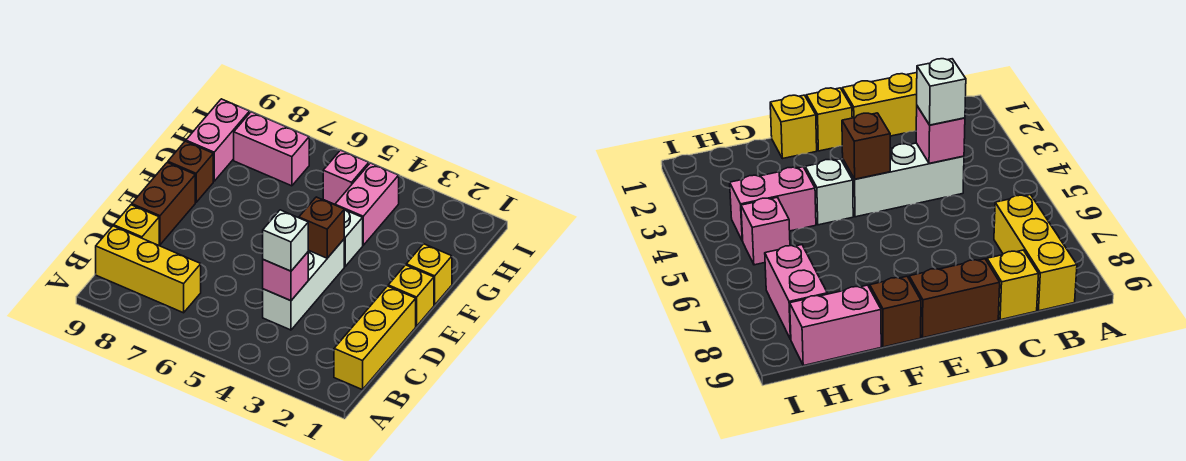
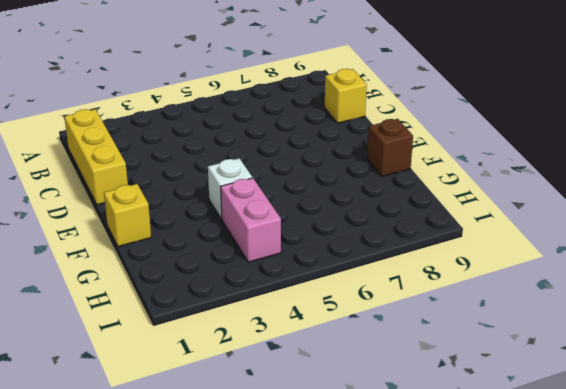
none -> yellow brick B7:B9 level 1
none -> white brick C4:E4 level 1
none -> brown brick D9:E9 level 1

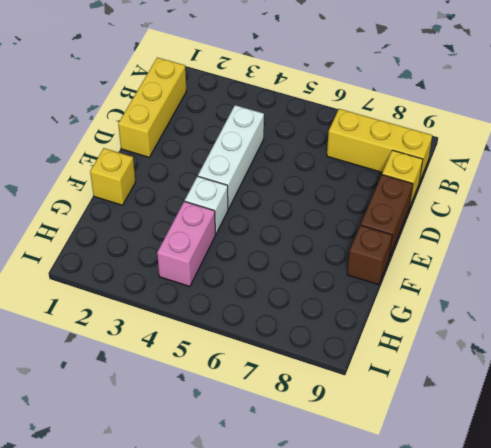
none -> yellow brick E1 level 1
none -> pink brick G9:H9 level 1
none -> pink brick H5 level 1

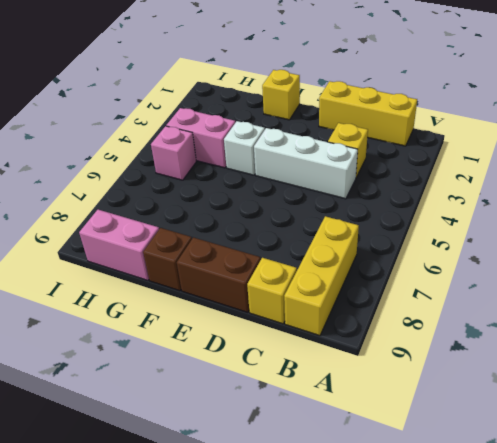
yellow brick C3 level 1 -> yellow brick E1 level 1
none -> pink brick H7:H8 level 1
none -> pink brick C4 level 2
none -> brown brick E4 level 2

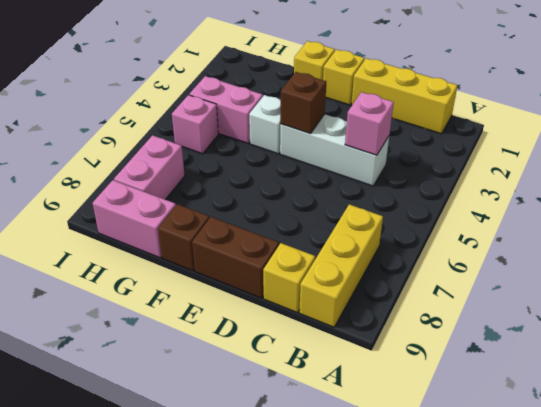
none -> white brick C4 level 3

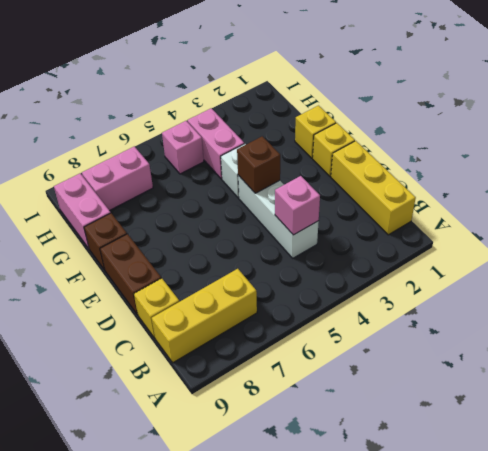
none -> white brick C4 level 3

